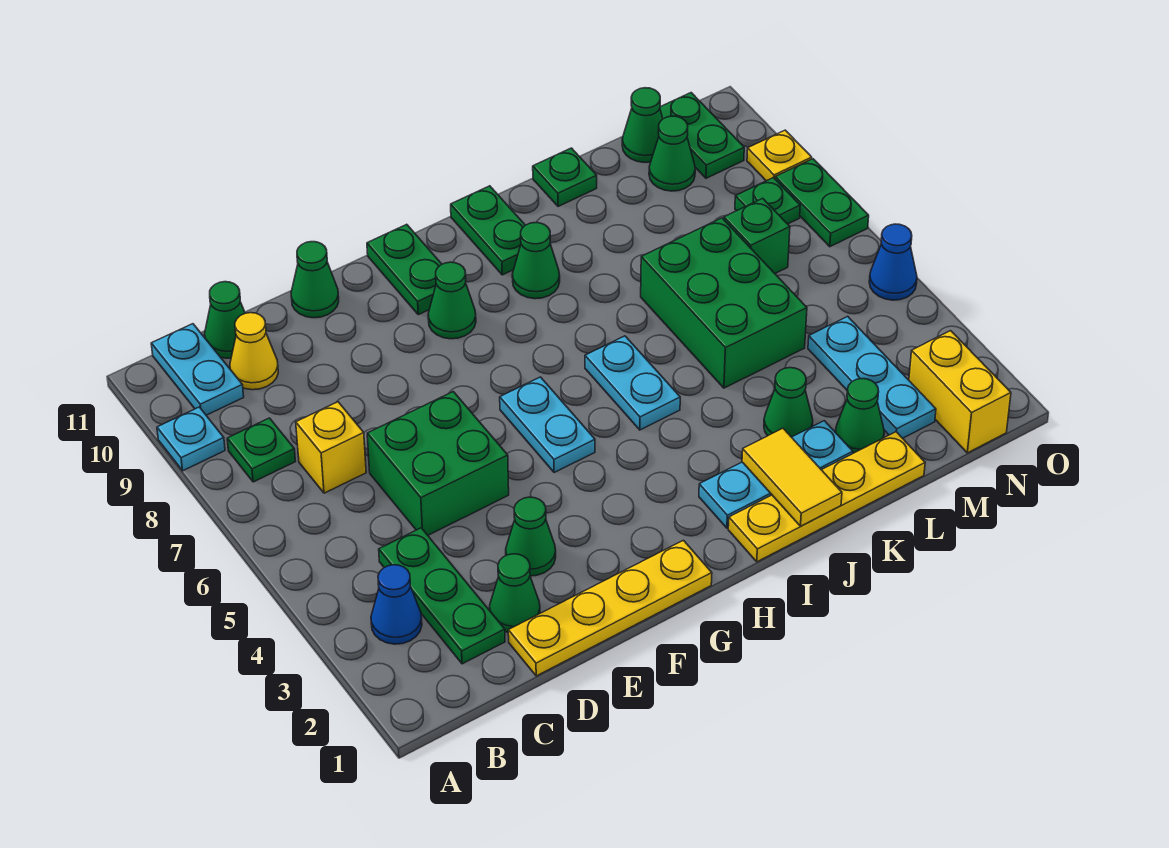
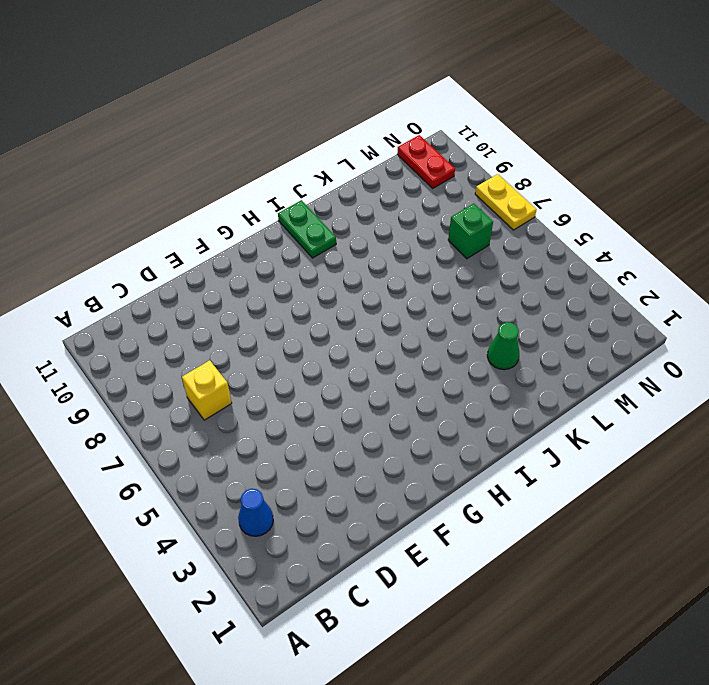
red plate N10:N11 level 1 -> green plate N10:N11 level 1
yellow plate O7:O8 level 1 -> green plate O7:O8 level 1
none -> cyan plate A9 level 1
none -> green plate B8 level 1
none -> cyan plate B10:B11 level 1
none -> green plate C2:C4 level 1

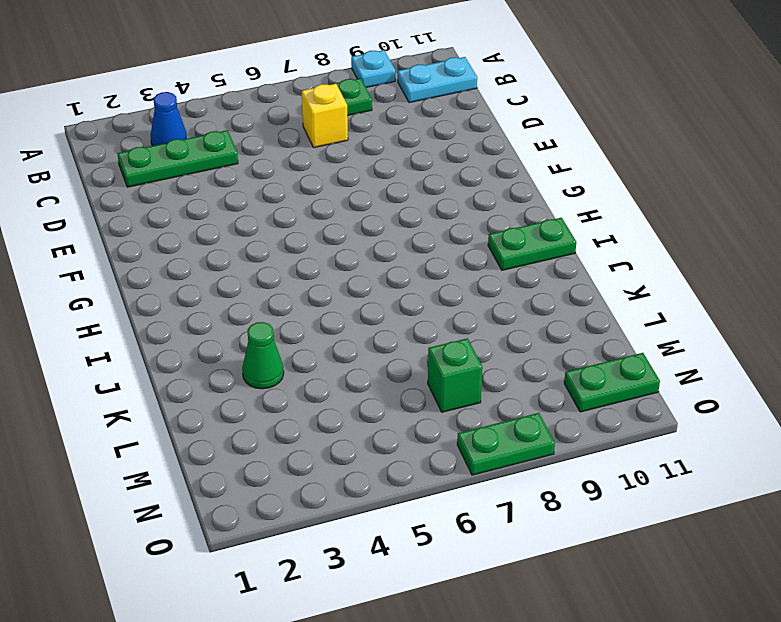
none -> yellow cone C10 level 1
none -> green cone C11 level 1
none -> yellow plate D1:G1 level 1
none -> green cone D2 level 1

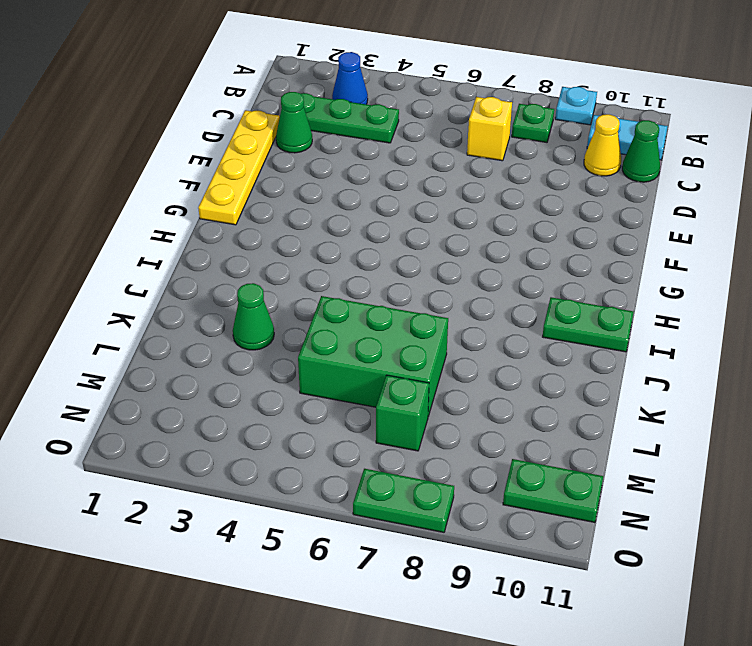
none -> green brick D5:E6 level 1
none -> green cone E3 level 1
none -> green cone E11 level 1
none -> cyan plate G5:G6 level 1

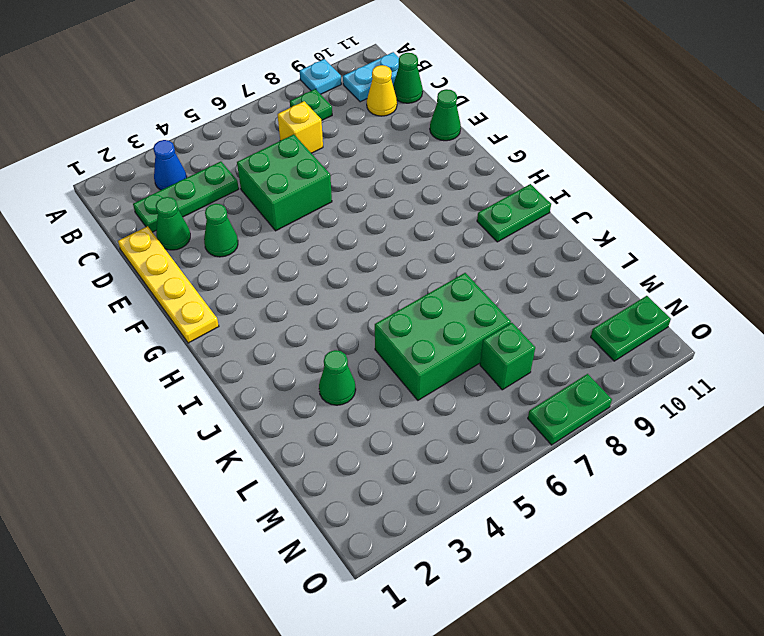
none -> cyan plate G5:G6 level 1
none -> green cone G9 level 1
none -> green plate G10:G11 level 1
none -> yellow plate I1:L1 level 1

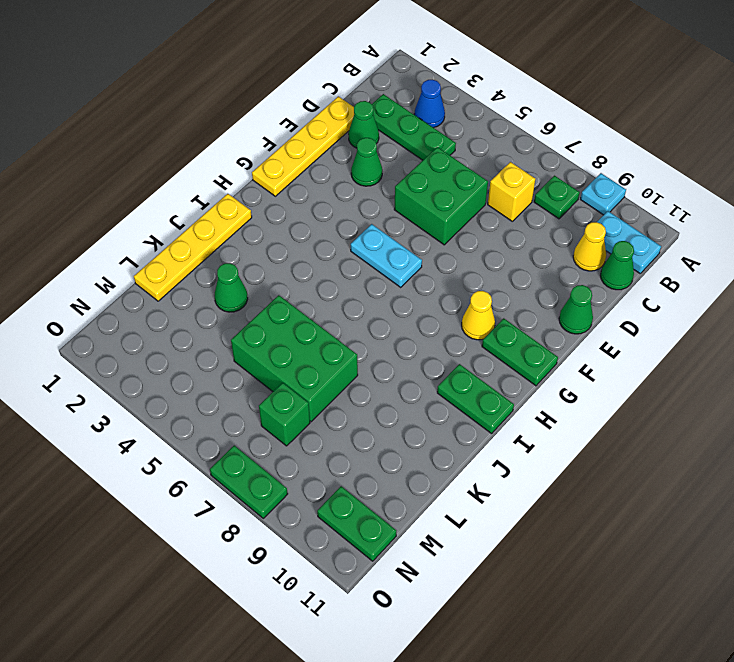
yellow cone G9 level 1 -> green cone G9 level 1
none -> cyan plate I2:K2 level 1
none -> cyan plate I5:I6 level 1
none -> green cone I9 level 1
none -> green plate K11 level 1

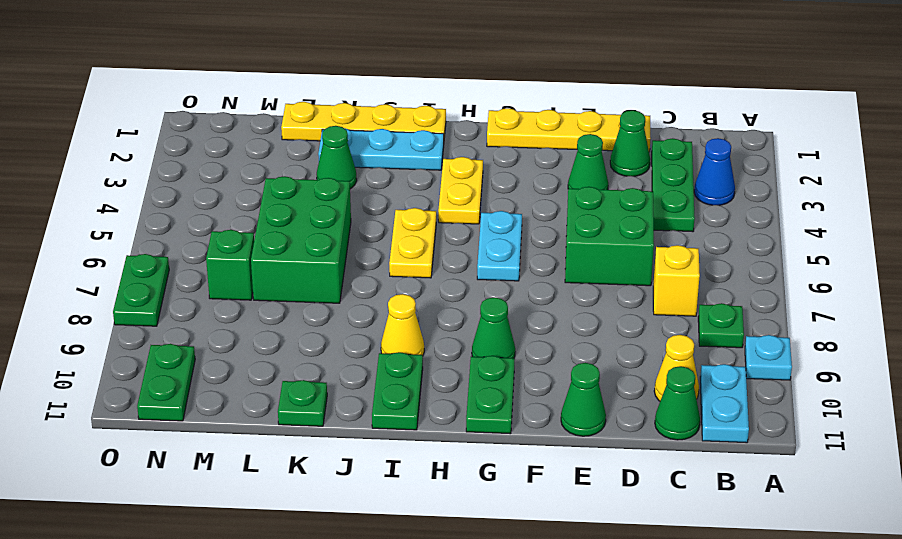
yellow plate H3:H4 level 1 -> none
yellow plate I5:I6 level 1 -> cyan plate I5:I6 level 1
yellow cone I9 level 1 -> green cone I9 level 1
none -> green cone L2 level 1
none -> cyan plate M2:M4 level 1
none -> green cone M10 level 1
none -> green cone M11 level 1

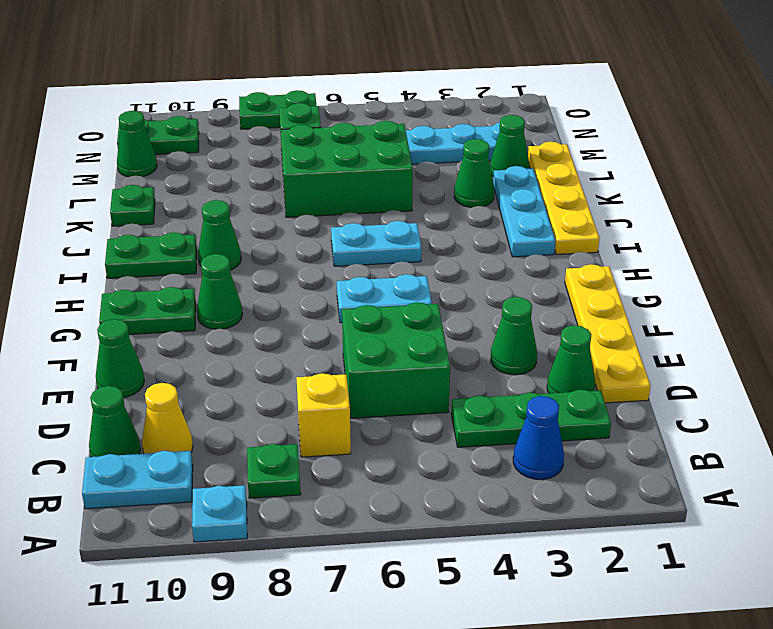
none -> green cone M10 level 1
none -> yellow brick N1:N2 level 1
none -> green plate N8 level 1
none -> blue cone O5 level 1

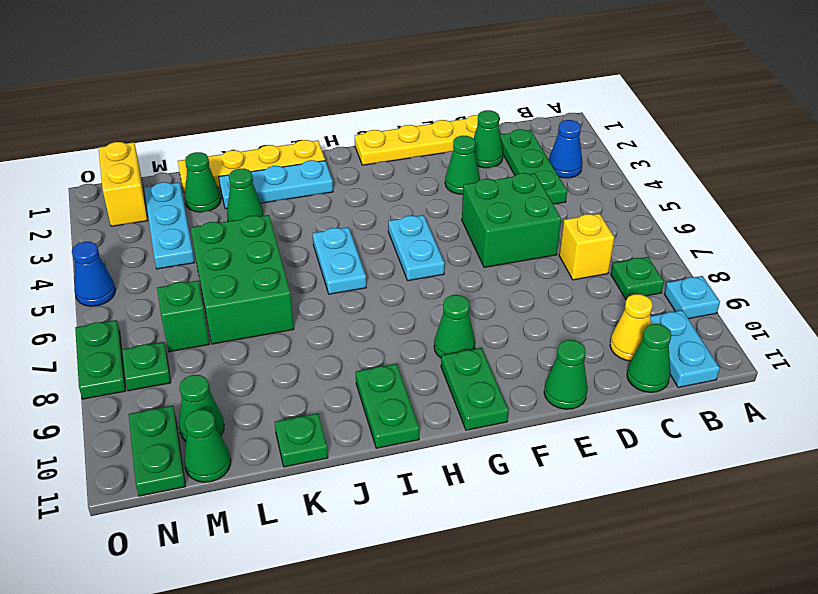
none -> green cone I9 level 1
none -> yellow plate O9 level 1
none -> yellow tile J1:J2 level 2

